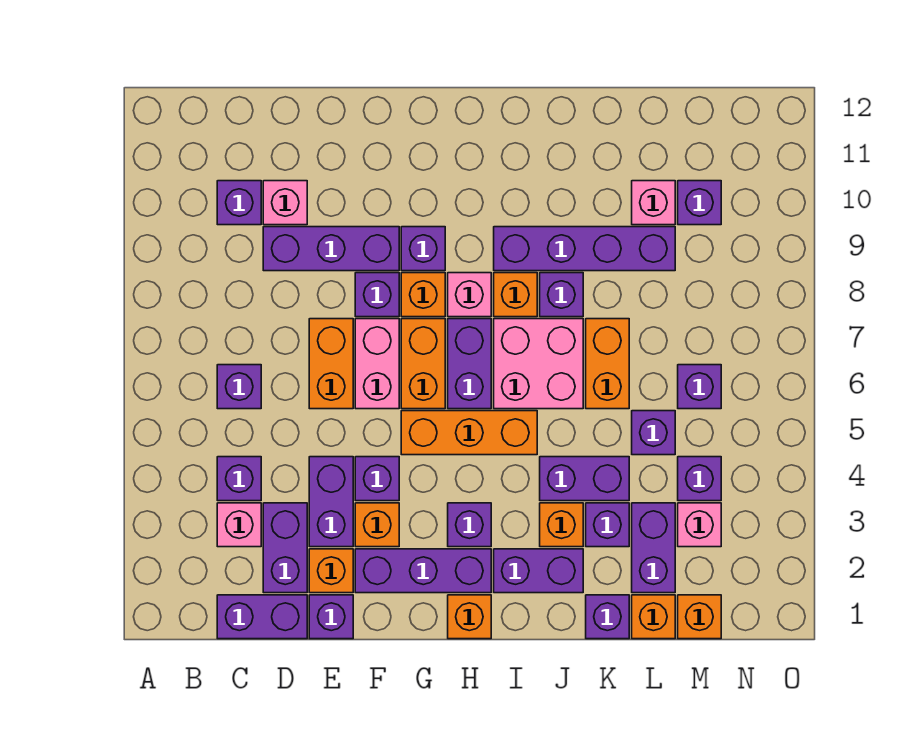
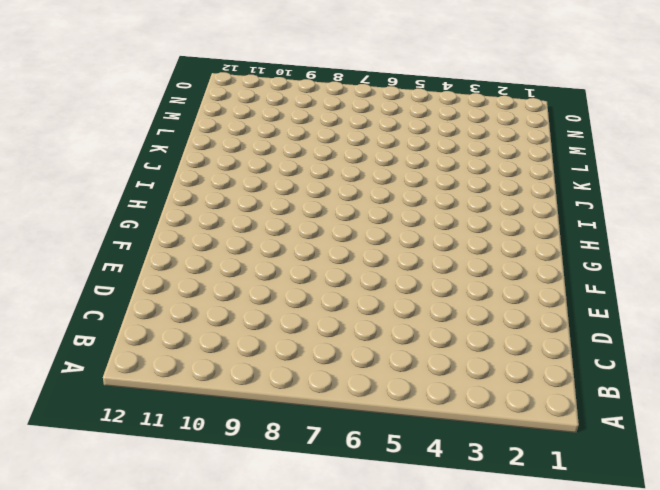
none -> purple brick C1:D1 level 1
none -> pink brick C3 level 1
none -> purple brick C4 level 1
none -> purple brick C6 level 1

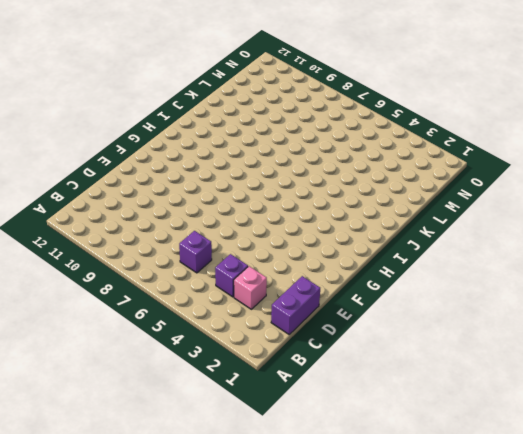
none -> purple brick C10 level 1
none -> purple brick D2:D3 level 1
none -> purple brick D9:F9 level 1
none -> pink brick D10 level 1

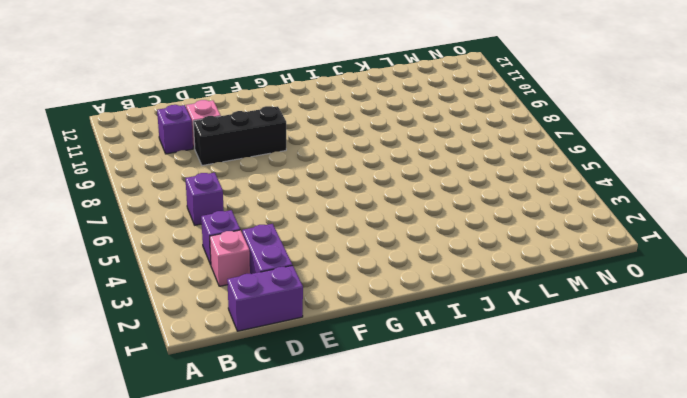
black brick D9:F9 level 1 -> purple brick D9:F9 level 1
none -> purple brick E1 level 1
none -> orange brick E2 level 1
none -> purple brick E3:E4 level 1
none -> orange brick E6:E7 level 1

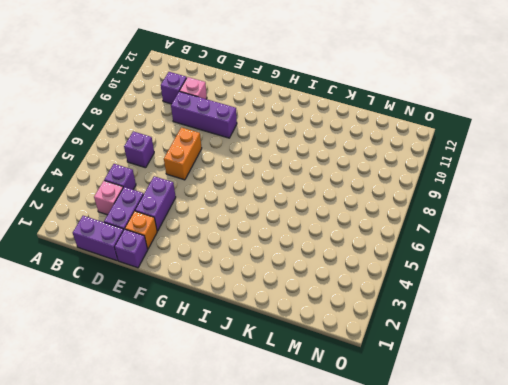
none -> purple brick F2:H2 level 1
none -> orange brick F3 level 1
none -> purple brick F4 level 1
none -> pink brick F6:F7 level 1

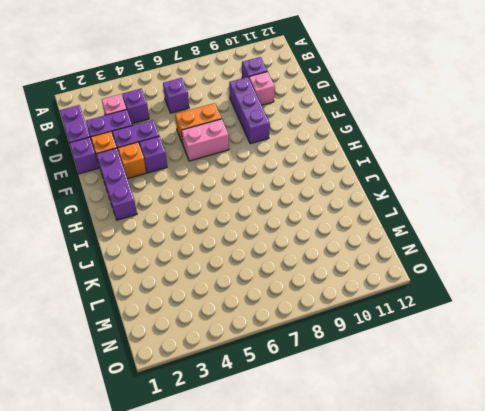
none -> purple brick F8 level 1
none -> orange brick G5:I5 level 1
none -> orange brick G6:G7 level 1
none -> orange brick G8 level 1

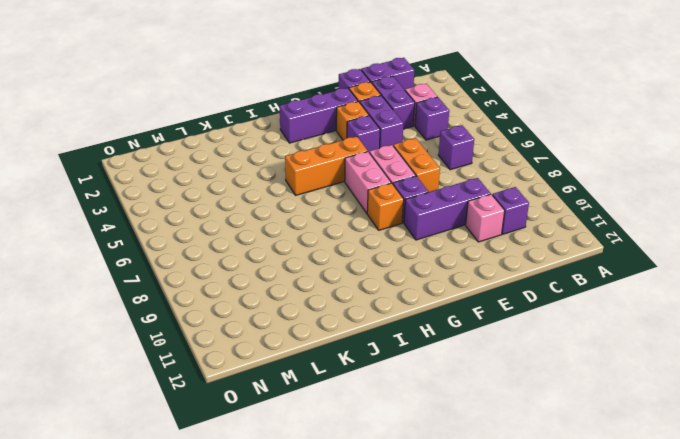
pink brick G6:G7 level 1 -> orange brick G6:G7 level 1
none -> purple brick G9 level 1
none -> orange brick H1 level 1
none -> purple brick H3 level 1
none -> purple brick H6:H7 level 1

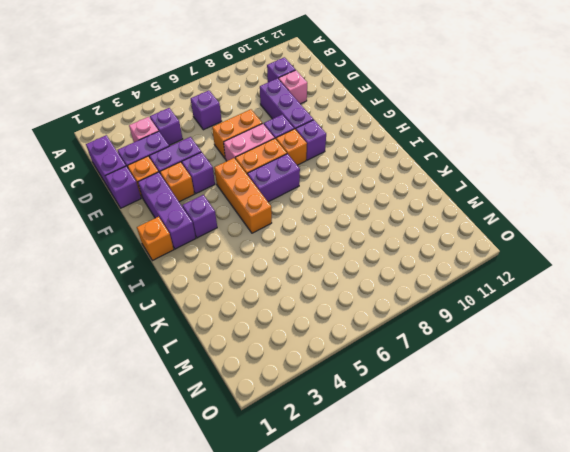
none -> pink brick H8 level 1
none -> purple brick I2:J2 level 1
none -> pink brick I6:J7 level 1
none -> orange brick I8 level 1

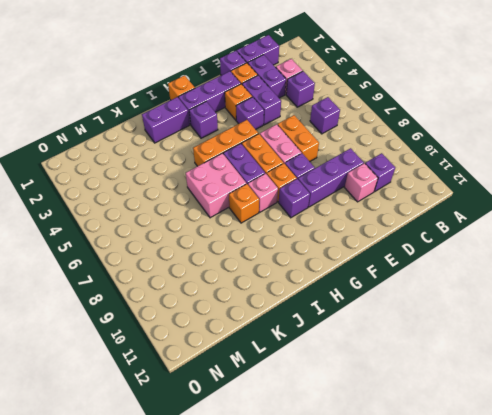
none -> purple brick I9:L9 level 1
none -> orange brick J3 level 1
none -> purple brick J4:K4 level 1
none -> purple brick J8 level 1

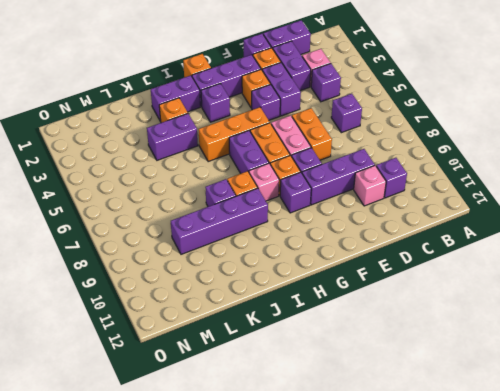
none -> pink brick I6:J7 level 1
none -> purple brick K1 level 1
none -> purple brick K3 level 1
none -> orange brick K6:K7 level 1

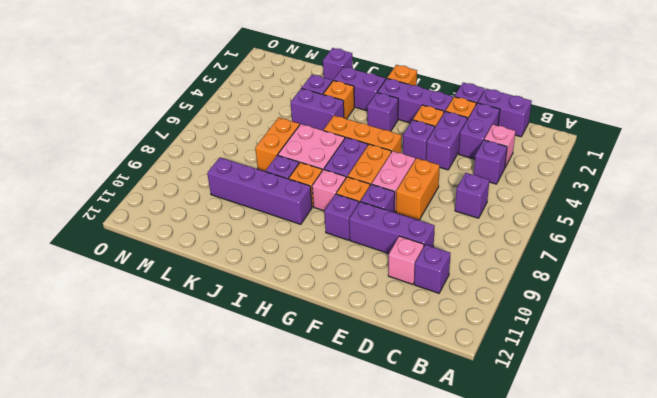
none -> orange brick L1 level 1
none -> purple brick L2:L3 level 1
none -> purple brick L5 level 1
none -> pink brick L10 level 1

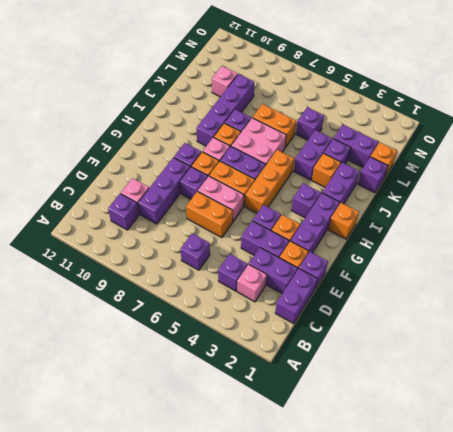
none -> orange brick M1 level 1
none -> pink brick M3 level 1
none -> purple brick M4 level 1
none -> purple brick M6 level 1

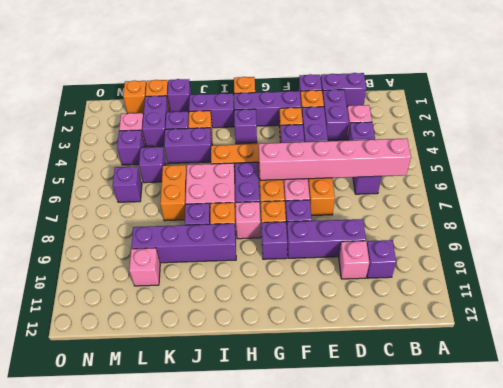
pink brick B6:G6 level 2 -> none
none -> purple brick M10 level 1

